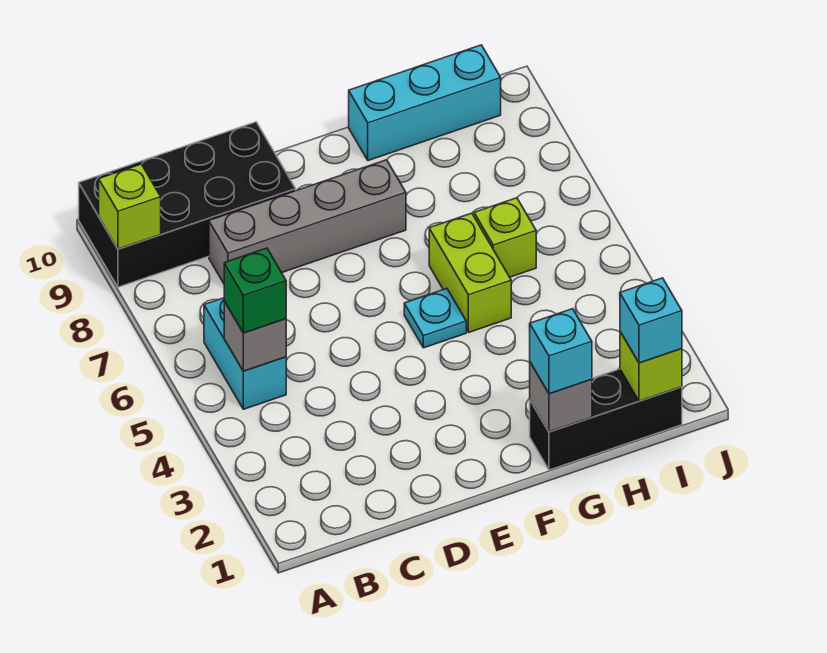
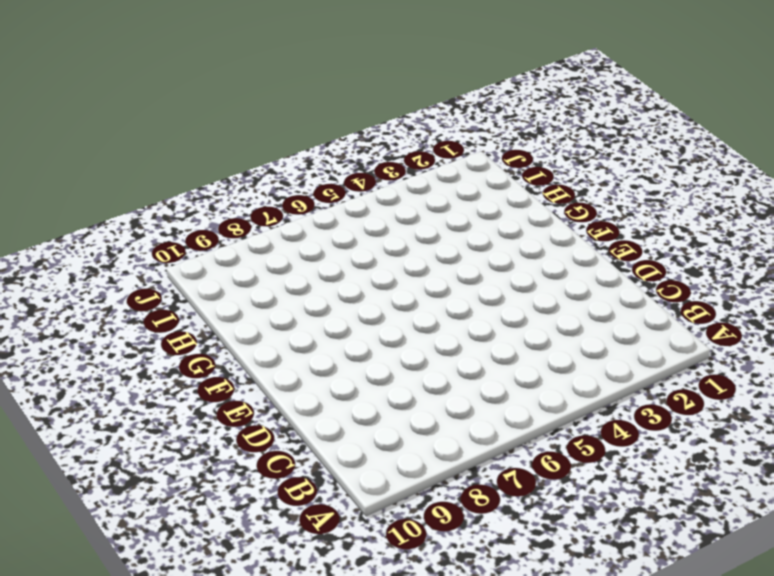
none -> black brick A9:D10 level 1
none -> cyan brick B5:B6 level 1
none -> grey brick C8:F8 level 1

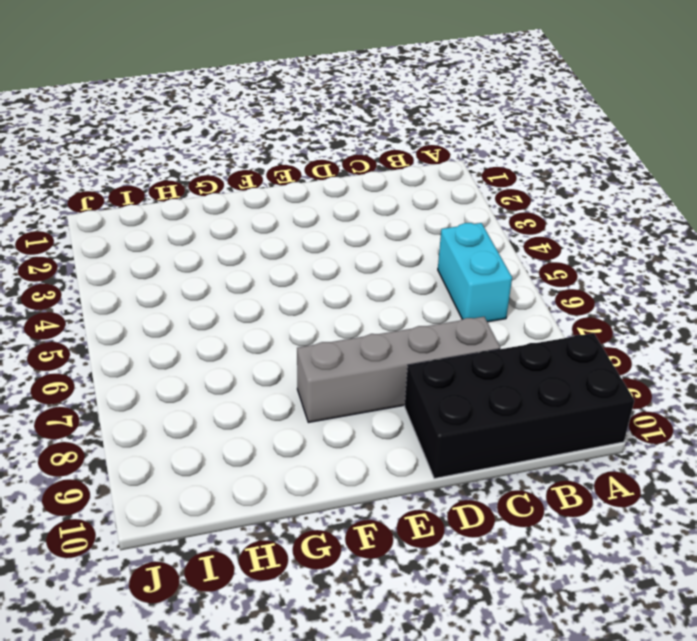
none -> cyan plate F5 level 1
none -> black brick G1:I1 level 1
none -> lime brick G5:G6 level 1

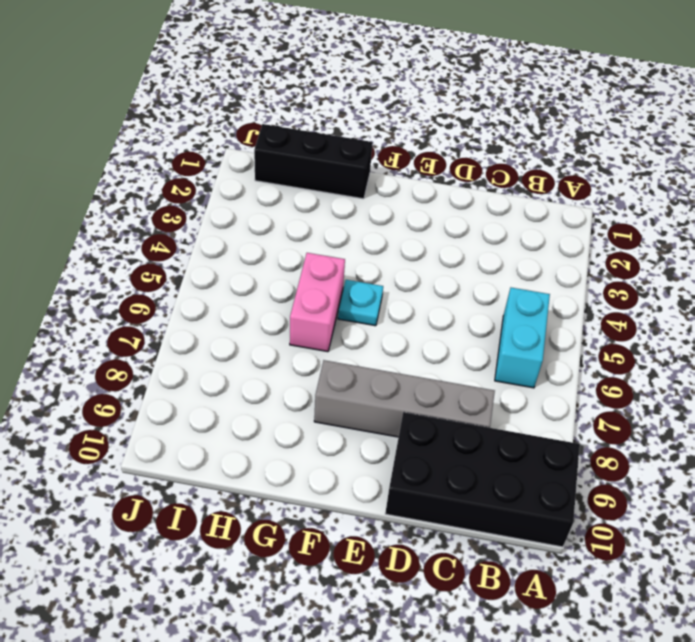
pink brick G5:G6 level 1 -> lime brick G5:G6 level 1
none -> cyan brick G10:I10 level 1
none -> lime brick H6 level 1
none -> lime brick A9 level 2

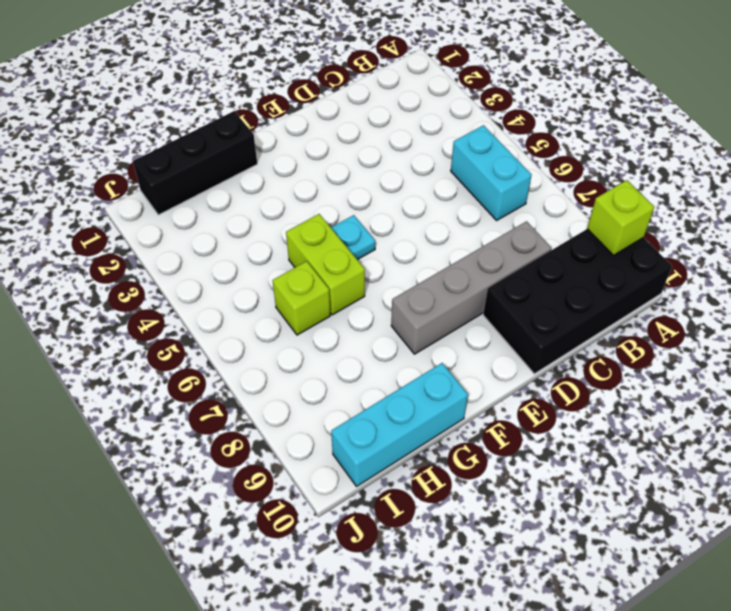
none -> grey brick B5 level 2
none -> grey brick G1 level 2
none -> lime brick I1 level 2

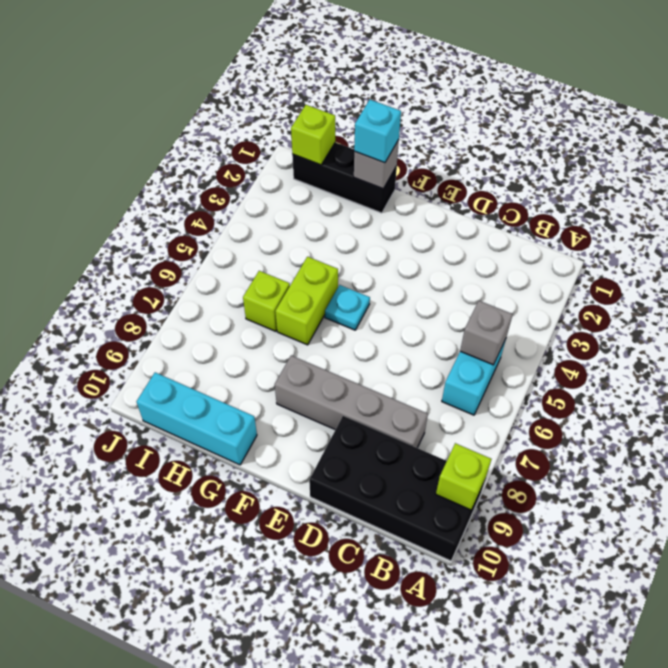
none -> green brick B5 level 3
none -> cyan brick I1 level 3

